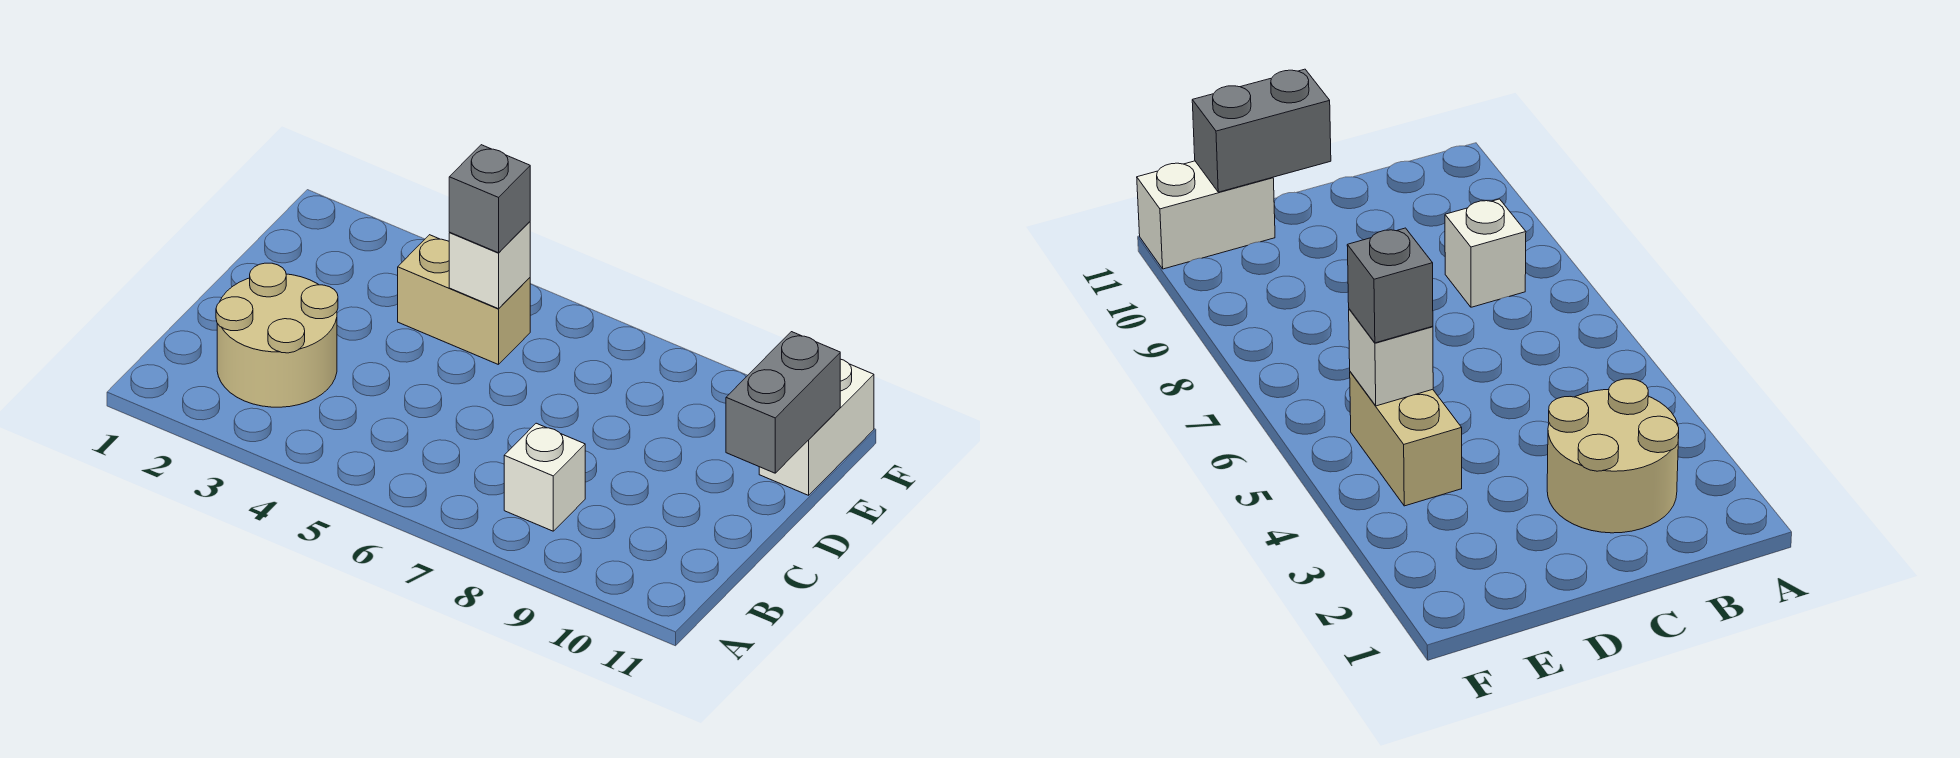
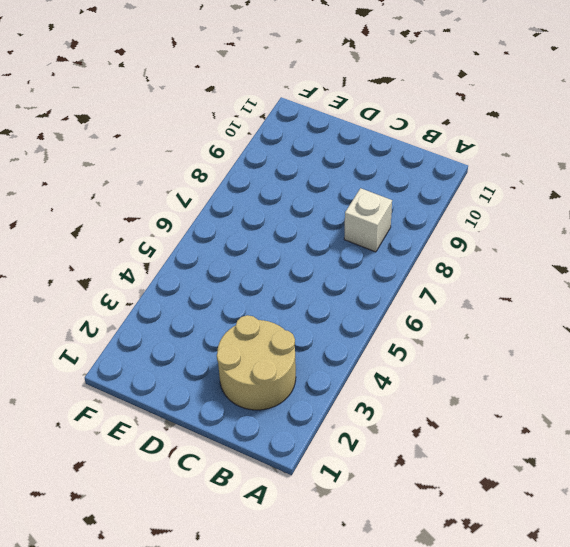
none -> tan brick E4:E5 level 1
none -> white brick E11:F11 level 1

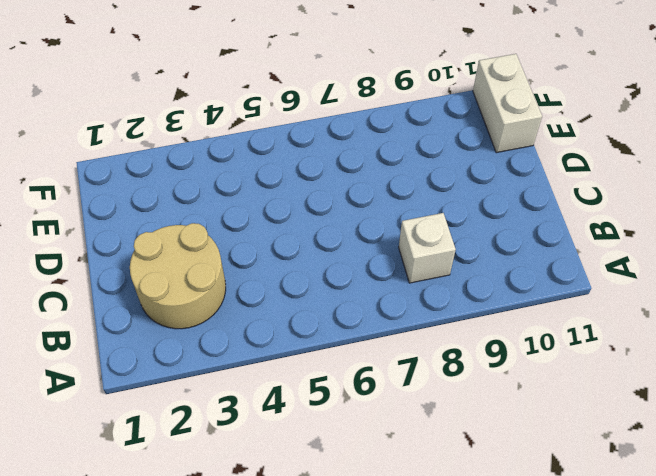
none -> tan brick E4:E5 level 1
none -> grey brick D11:E11 level 2

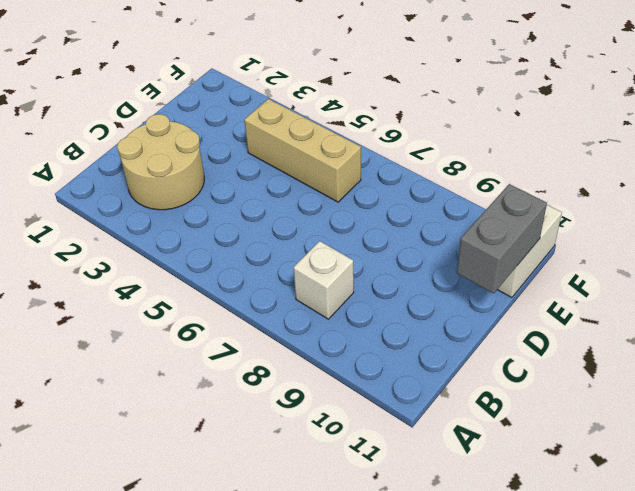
tan brick E4:E6 level 1 -> tan brick E4:E5 level 1
none -> white brick E5 level 2
none -> grey brick E5 level 3

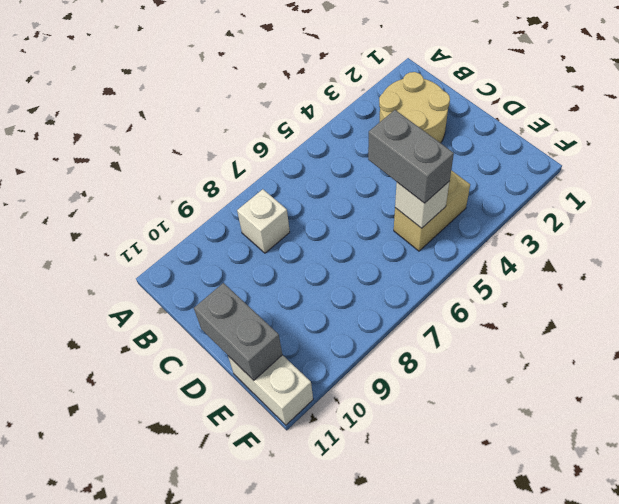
grey brick D5:E5 level 3 -> grey brick E5 level 3

